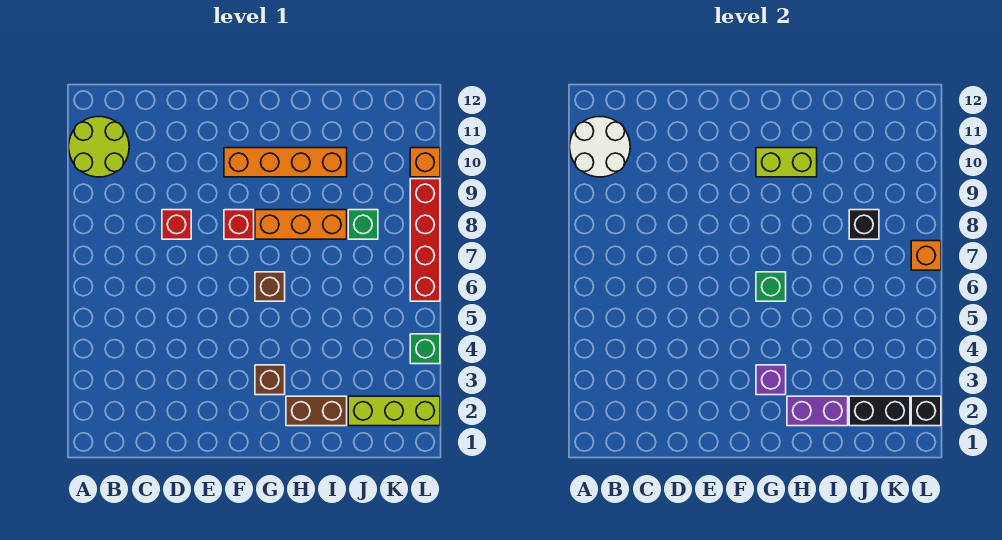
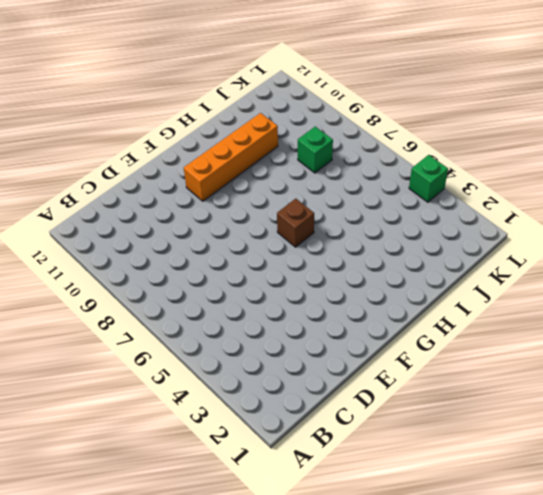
none -> lime round brick A10:B11 level 1
none -> red brick D8 level 1
none -> red brick F8 level 1

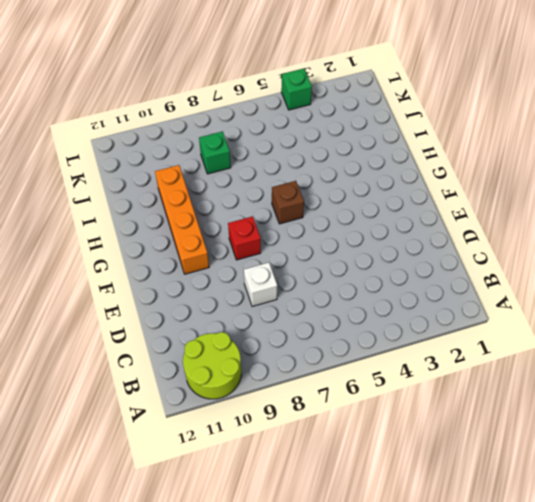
white brick D8 level 1 -> red brick D8 level 1
none -> brown brick G3 level 1
none -> orange brick G8:I8 level 1
none -> brown brick H2:I2 level 1

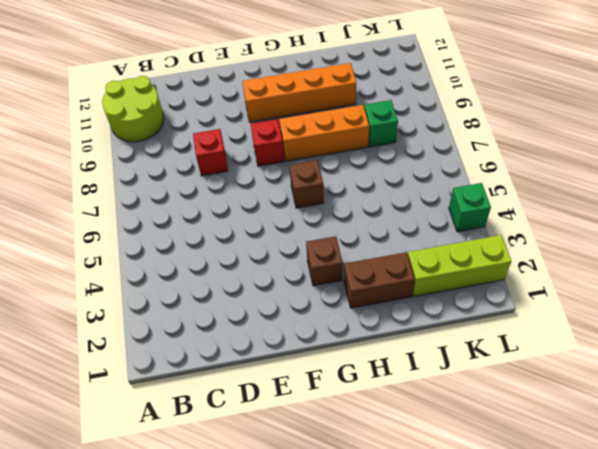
none -> red brick L6:L9 level 1
none -> orange brick L10 level 1
none -> white round brick A10:B11 level 2

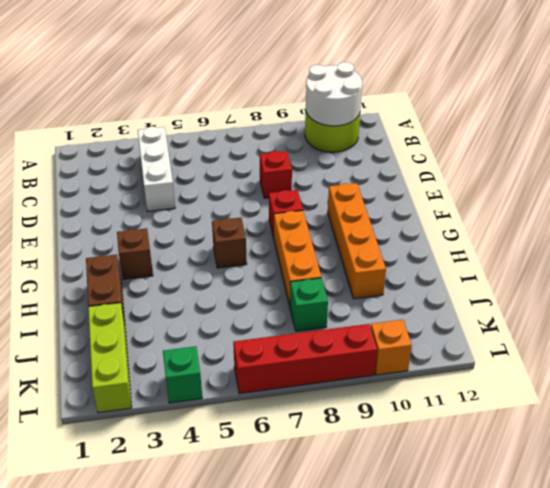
white brick B4:D4 level 1 -> none
none -> purple brick G3 level 2
none -> green brick G6 level 2
none -> lime brick G10:H10 level 2

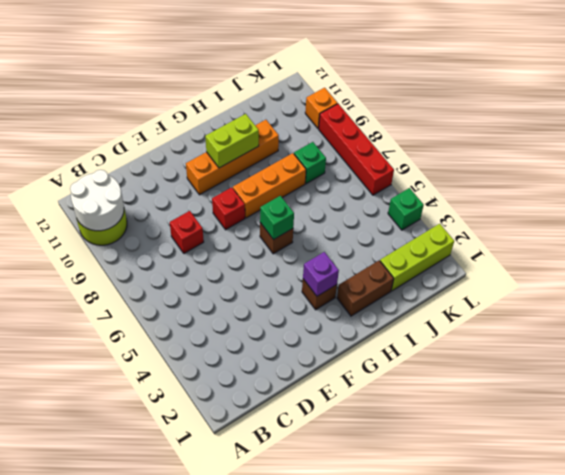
none -> purple brick H2:I2 level 2
none -> black brick J2:K2 level 2
none -> black brick J8 level 2

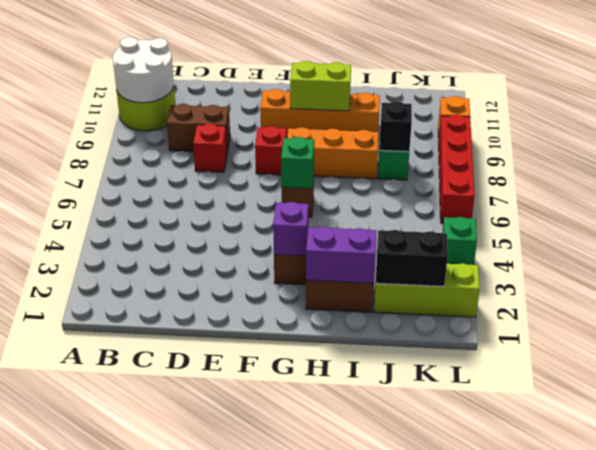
brown brick C9:D9 level 1 -> none
none -> black brick L2 level 2
none -> orange brick L7 level 2

